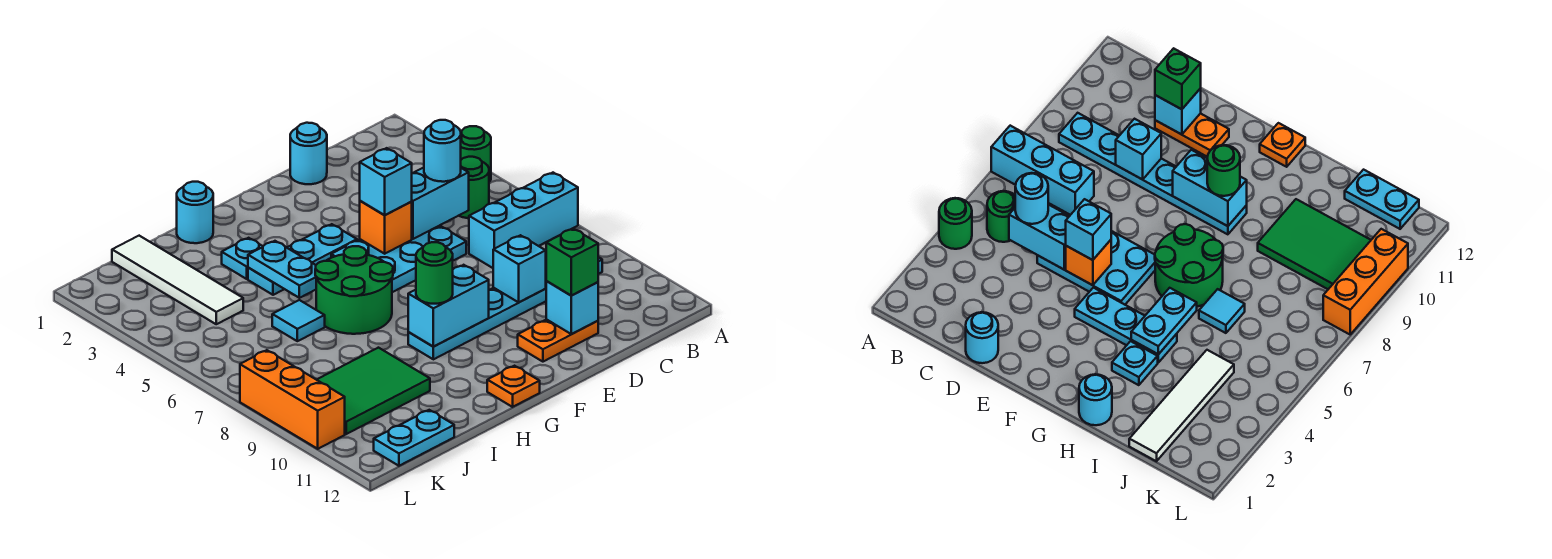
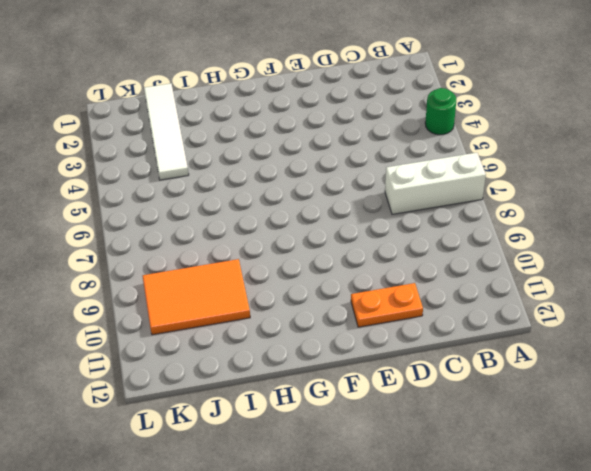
white brick A7:C7 level 1 -> cyan brick A7:C7 level 1
orange tile I9:K10 level 1 -> green tile I9:K10 level 1
none -> green round brick B5 level 1
none -> cyan plate B9:G9 level 1
none -> cyan round brick D1 level 1

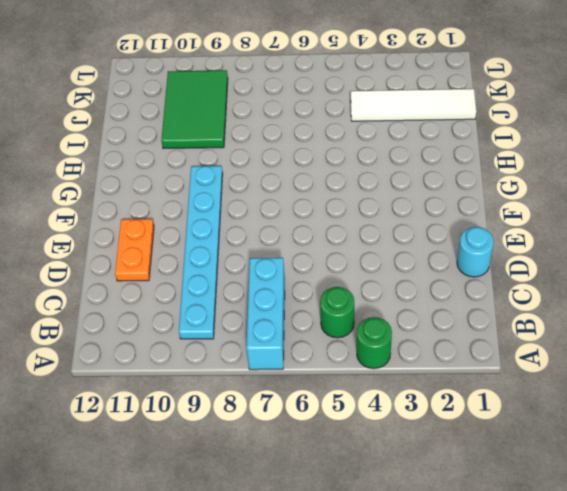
none -> cyan plate D5:F6 level 1
none -> cyan plate F4:H4 level 1
none -> green round brick G6:H7 level 1

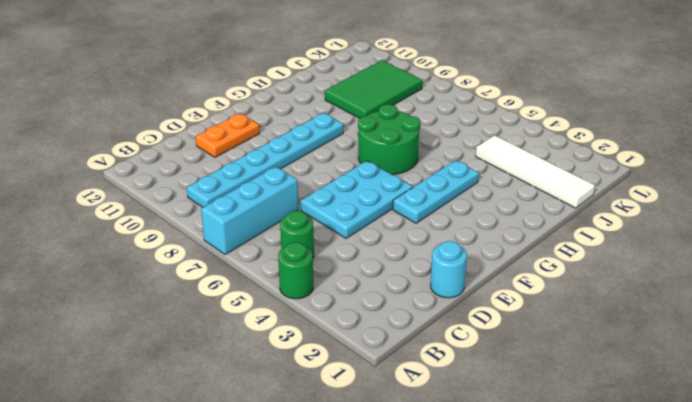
none -> orange plate G12 level 1
none -> cyan round brick H1 level 1
none -> cyan plate H3 level 1

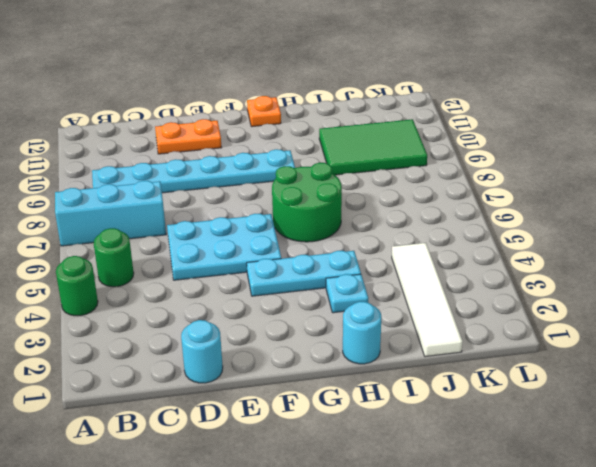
none -> cyan tile I6 level 1
none -> cyan plate J12:K12 level 1
none -> orange brick L8:L10 level 1

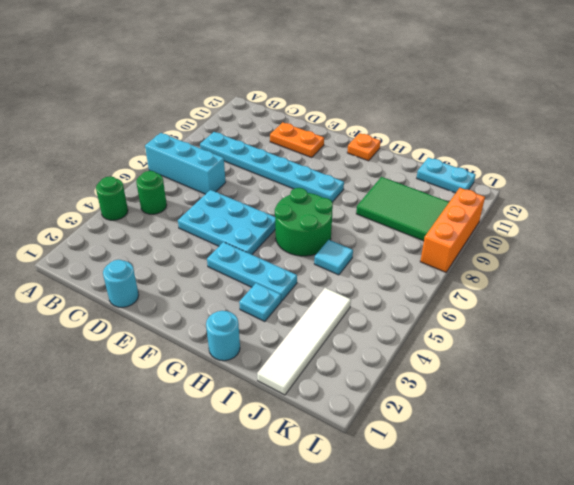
none -> cyan brick C5:D5 level 2
none -> cyan brick D9 level 2
none -> cyan brick D11 level 2

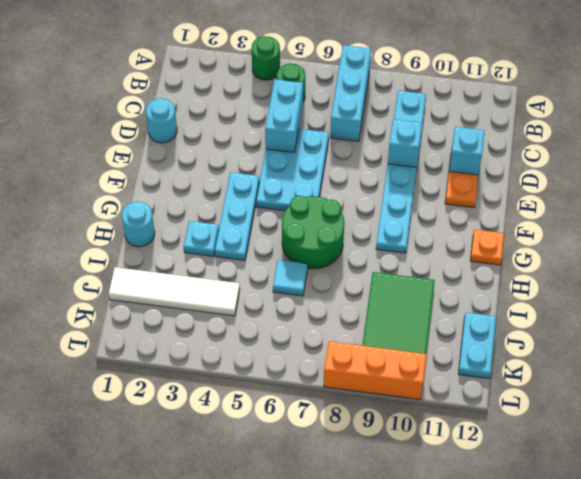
none -> orange brick E5 level 2
none -> cyan brick F9:G9 level 2
none -> cyan plate H4:H5 level 2

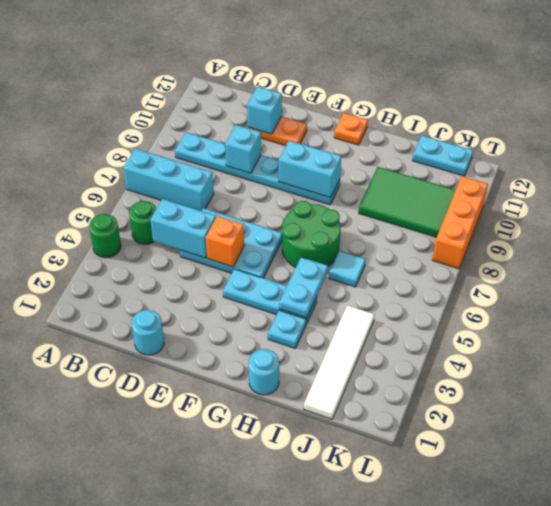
none -> cyan round brick C5 level 3
none -> green brick D11 level 3
none -> cyan brick E5 level 3

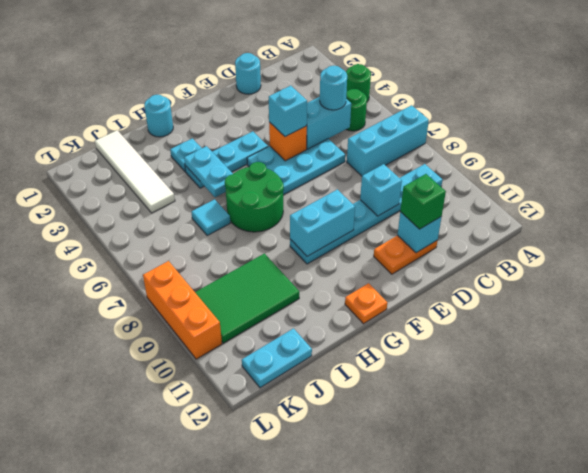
none -> green round brick G9 level 3

